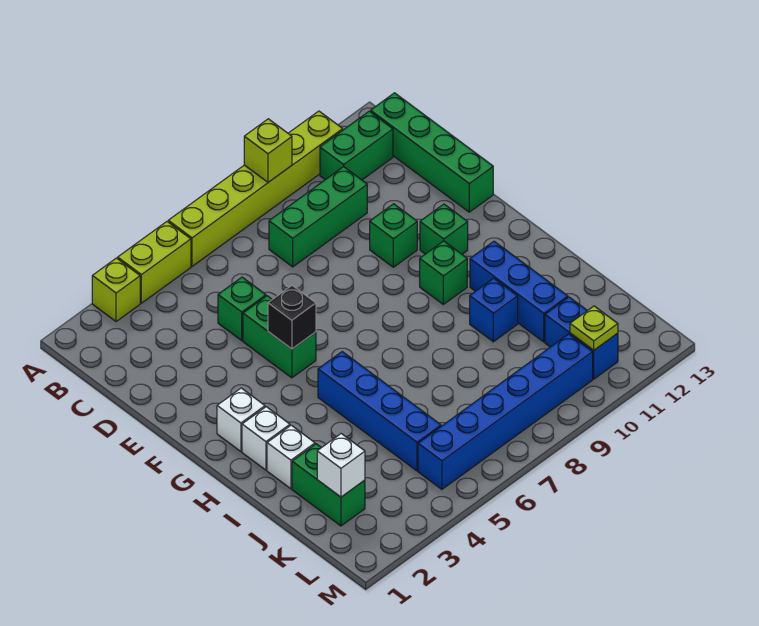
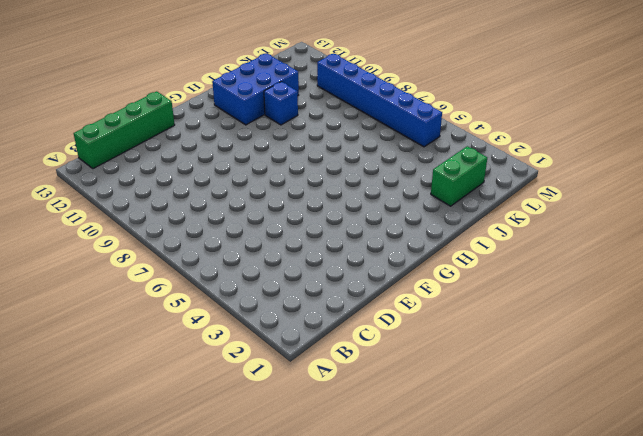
blue brick H11:J12 level 1 -> blue brick H11:J11 level 1
none -> lime brick A3 level 1
none -> lime brick A4:A5 level 1
none -> lime brick A6:A11 level 1

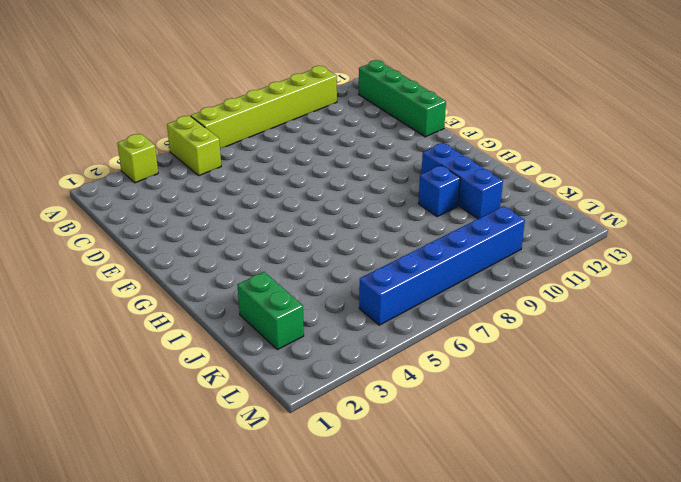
lime brick A5:B5 level 1 -> lime brick A4:A5 level 1
none -> green brick B11:B12 level 1
none -> green brick C8:C10 level 1
none -> green brick D5 level 1

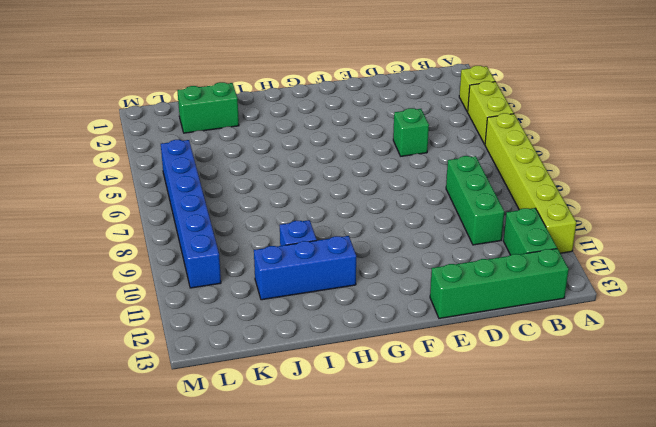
none -> green brick E5:F5 level 1
none -> green brick E10 level 1
none -> green brick F11 level 1

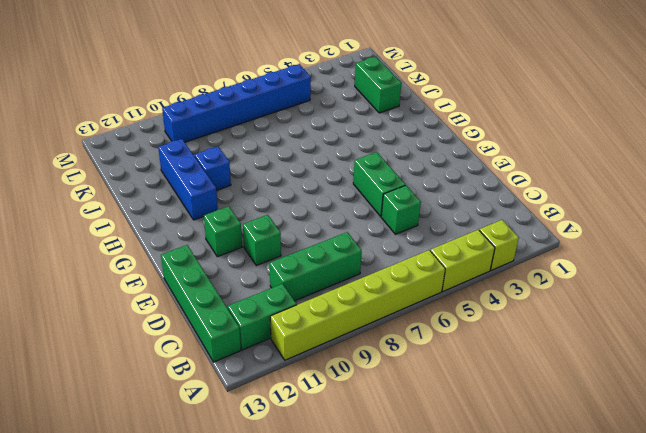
none -> white brick G2 level 1
none -> green brick G10 level 1
none -> white brick H2 level 1

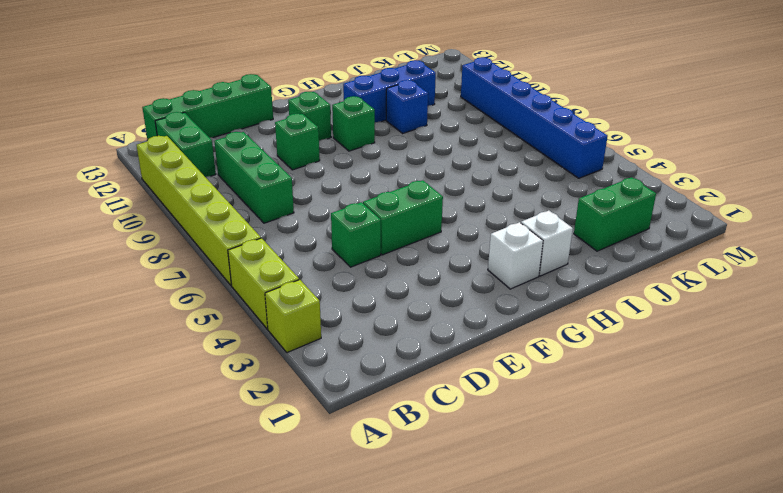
none -> blue brick H5:K5 level 1
none -> white brick I2 level 1
none -> blue brick K11:L11 level 1

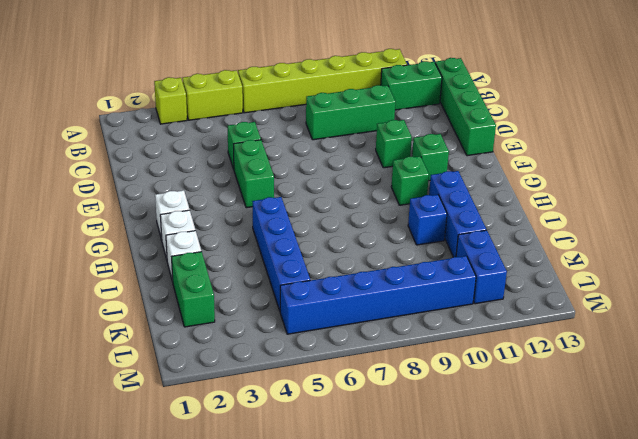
none -> lime brick A9 level 2
none -> black brick F5 level 2
none -> white brick K2 level 2

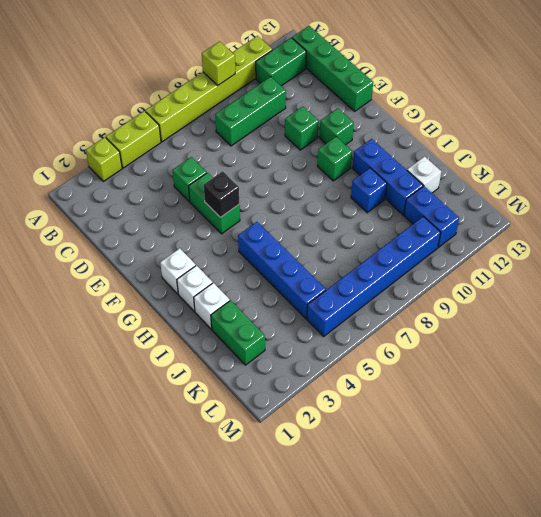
white brick J12 level 1 -> white brick K2 level 2
none -> lime plate L11 level 2

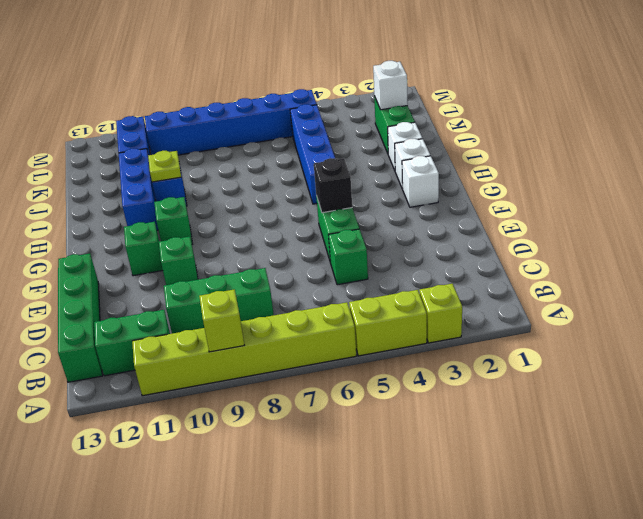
lime plate I10 level 2 -> lime plate L11 level 2

